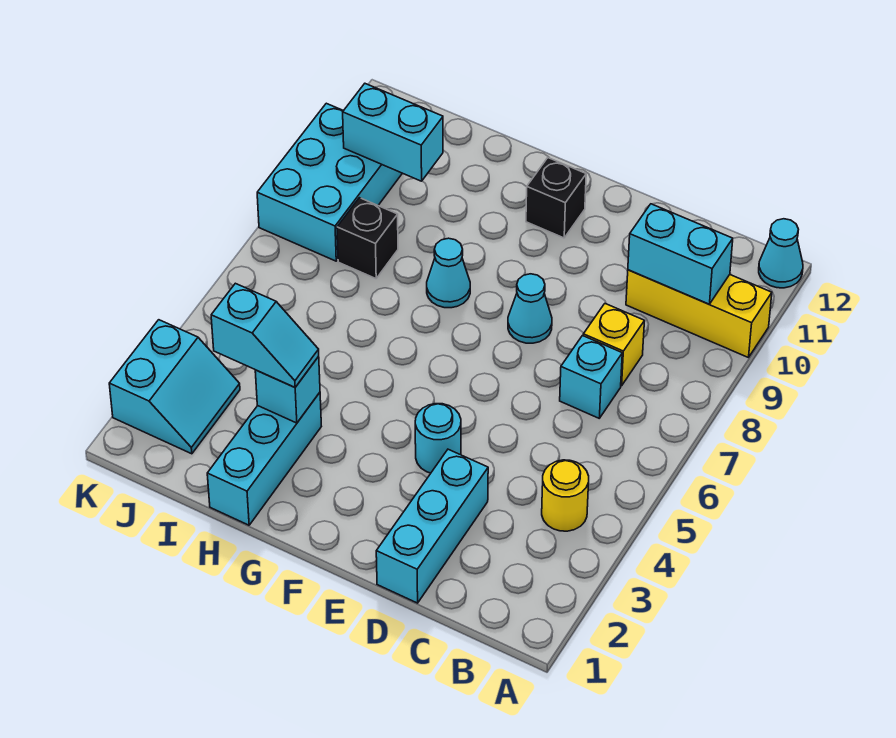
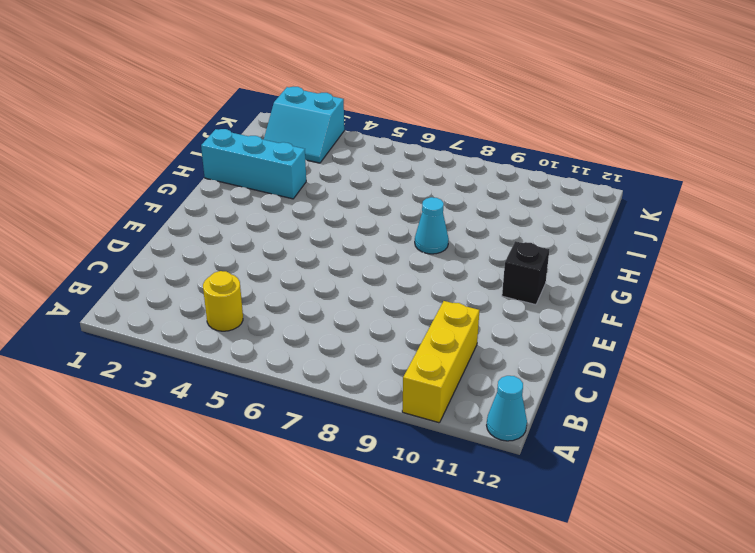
none -> cyan brick C7 level 1
none -> yellow brick C8 level 1
none -> cyan brick D1:D3 level 1

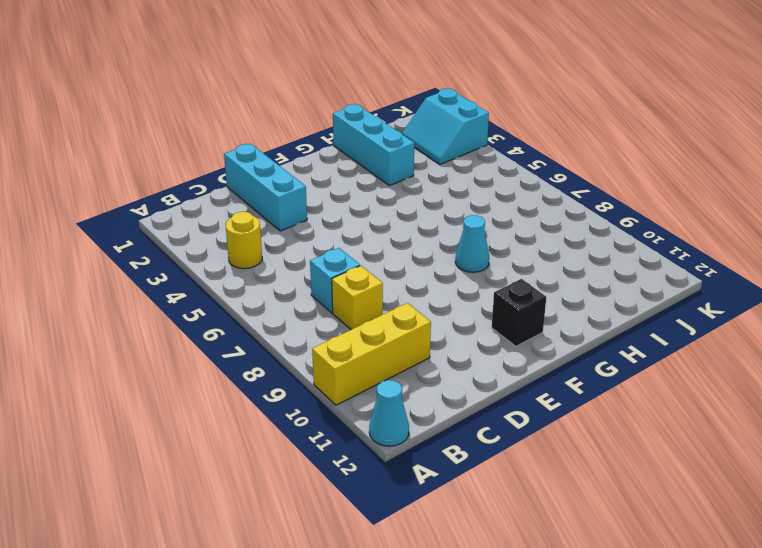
none -> cyan round brick E4 level 1
none -> cyan cone E8 level 1
none -> black brick I8 level 1

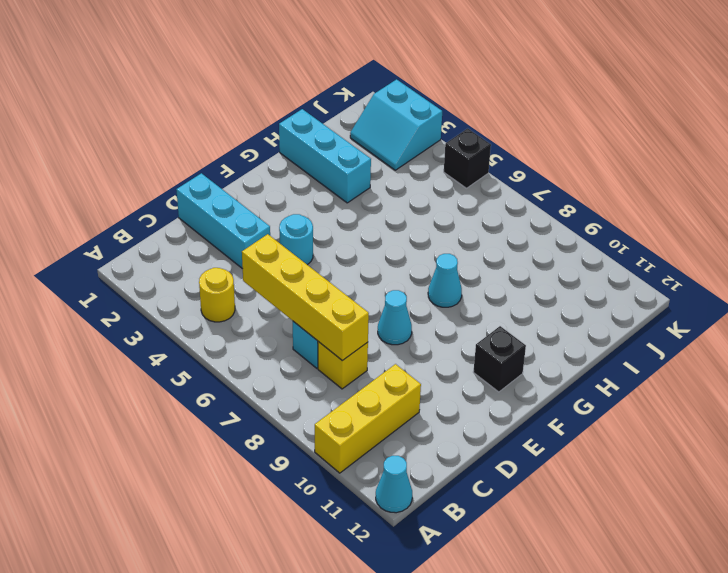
yellow brick C5:C8 level 2 -> none
black brick K5 level 1 -> black brick I8 level 1
none -> cyan brick J8:K10 level 1
none -> cyan brick B10:C10 level 2
none -> cyan brick H3 level 2

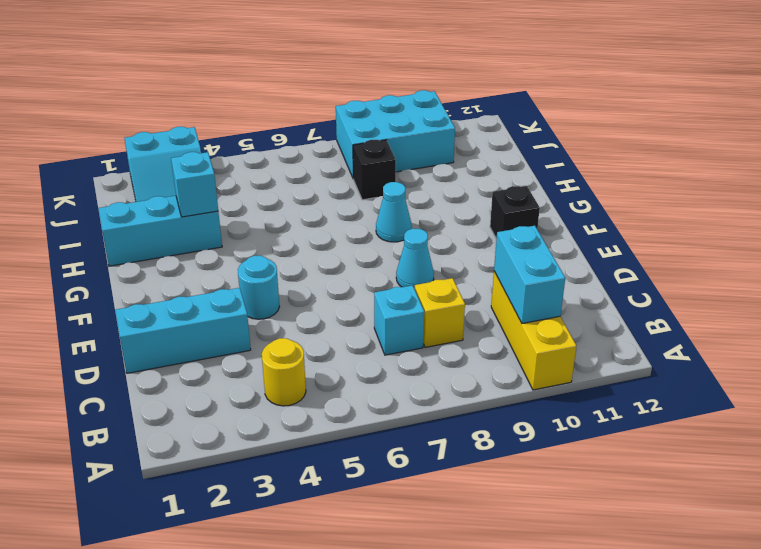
none -> cyan cone A12 level 1
none -> cyan brick I10:J10 level 2
none -> cyan slope H3:I3 level 3 top I

